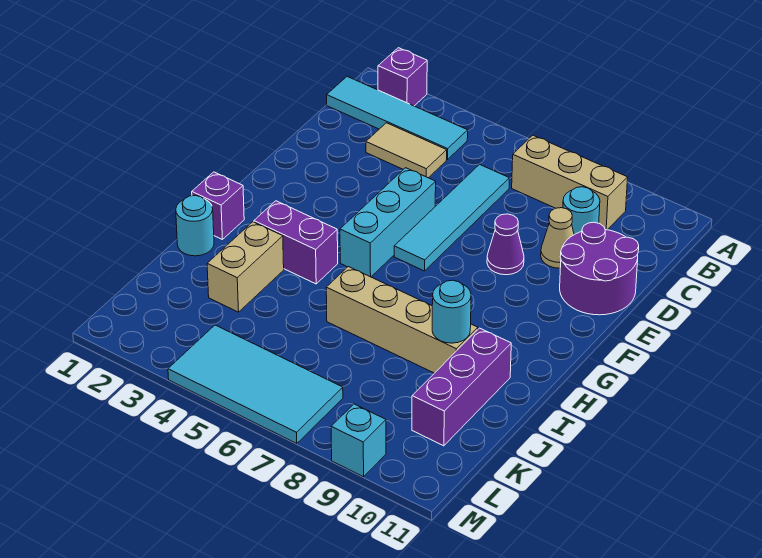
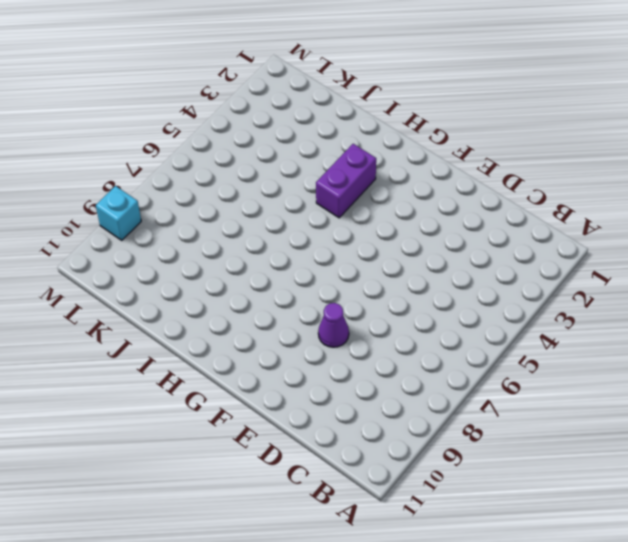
none -> purple brick A2 level 1
none -> cyan tile B1:B4 level 1
none -> tan brick B7:B9 level 1

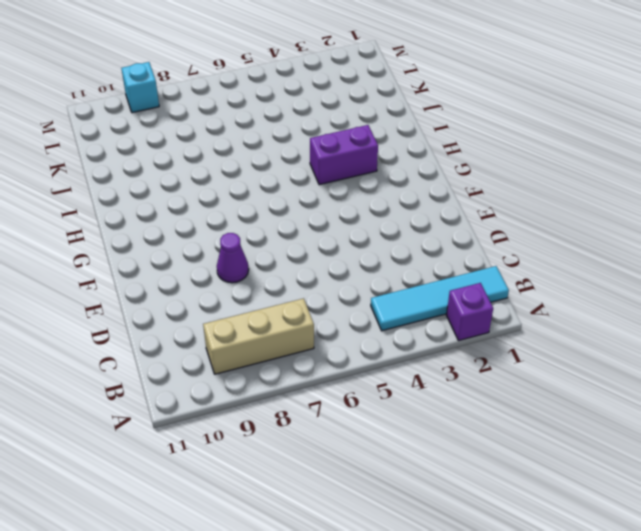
none -> tan tile C3:C4 level 1
none -> cyan tile C6:F6 level 1
none -> cyan round brick C9 level 1

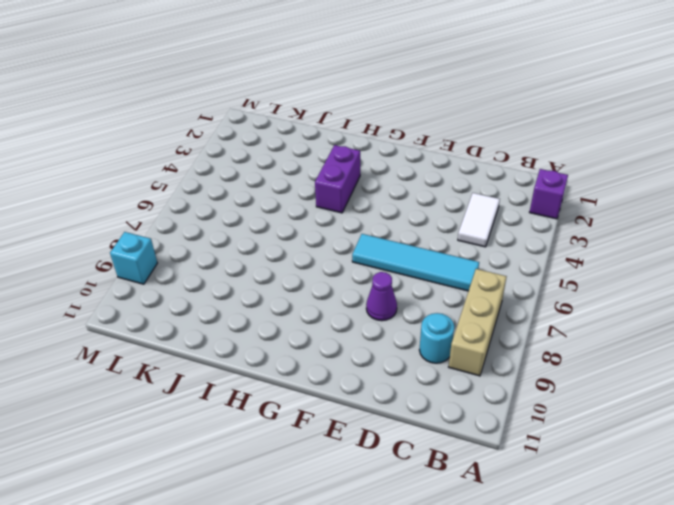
white tile C3:C4 level 1 -> tan tile C3:C4 level 1
none -> cyan tile B1:B4 level 1
none -> tan cone D9 level 1
none -> purple round brick D10:E11 level 1

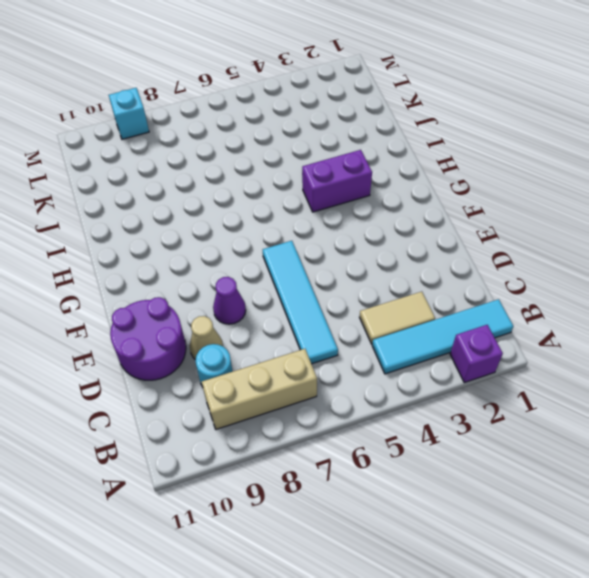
none -> cyan brick E5:G5 level 1
none -> purple brick H1 level 1
none -> cyan round brick I1 level 1

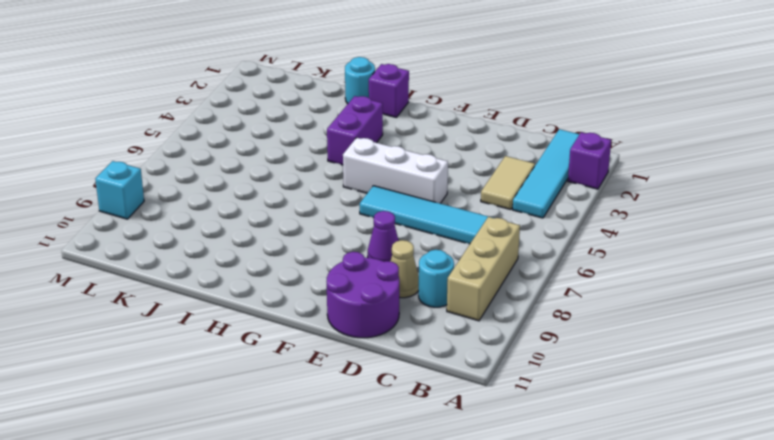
white brick E5:G5 level 1 -> cyan brick E5:G5 level 1
none -> tan brick I3:J3 level 1
none -> tan brick I6:I9 level 1
none -> purple brick I10:K10 level 1

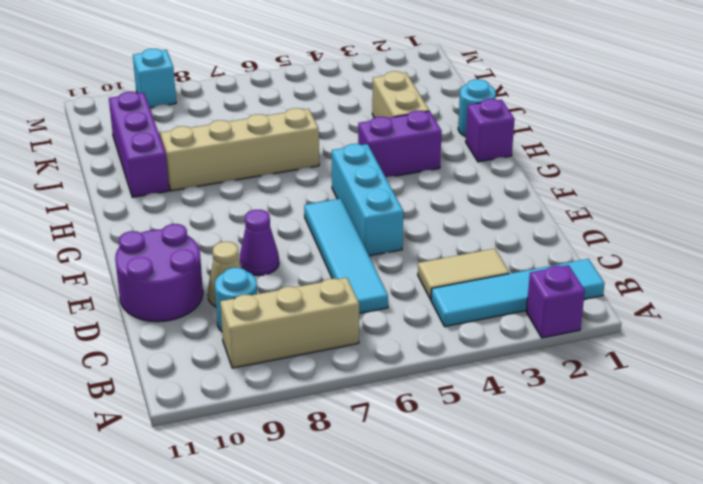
none -> cyan tile L4:M7 level 1
none -> cyan round brick I9 level 2

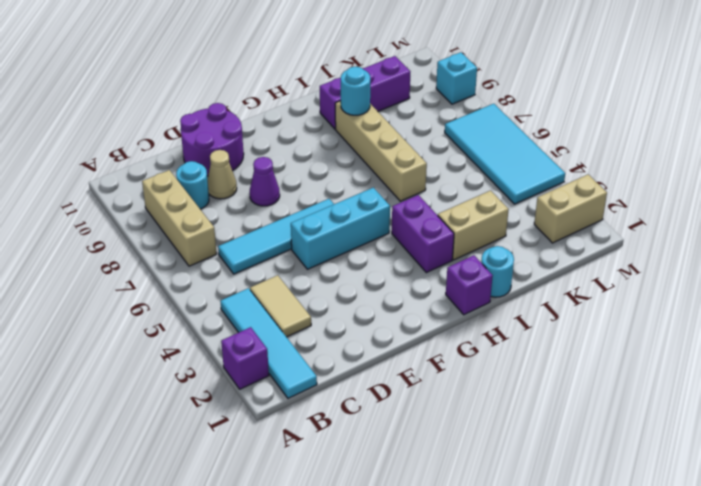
tan brick L2:M2 level 1 -> none

